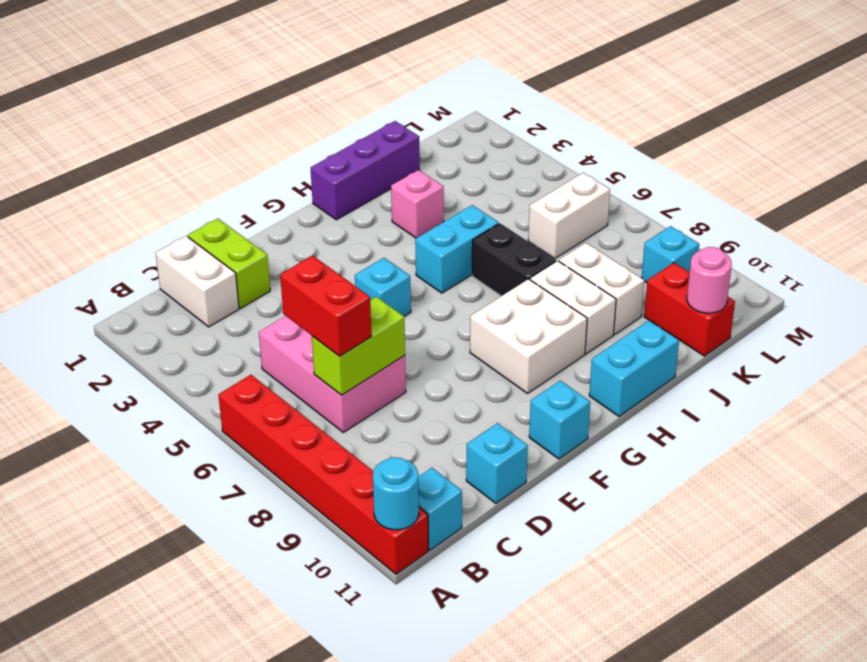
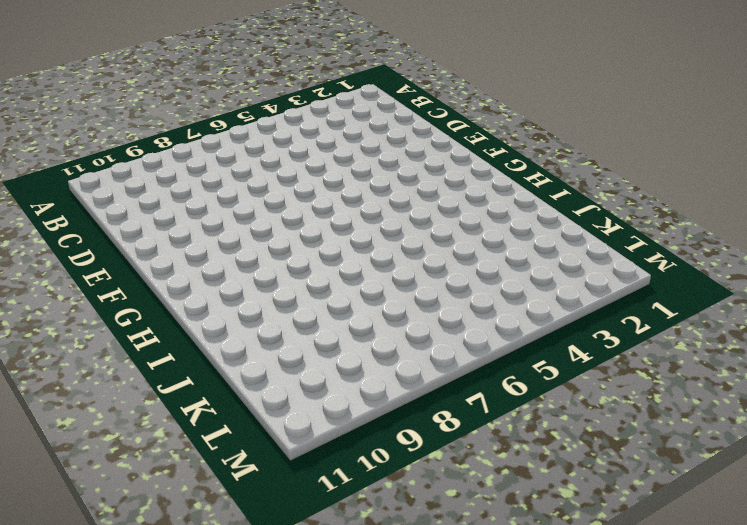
none -> red brick A6:A11 level 1
none -> cyan brick B11 level 1
none -> white brick C1:C2 level 1

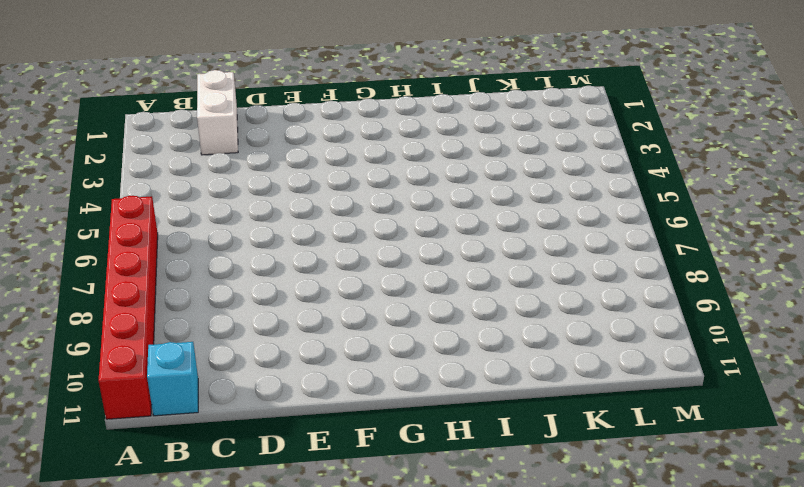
none -> pink brick C5:D7 level 1
none -> lime brick D1:D2 level 1
none -> cyan brick D11 level 1

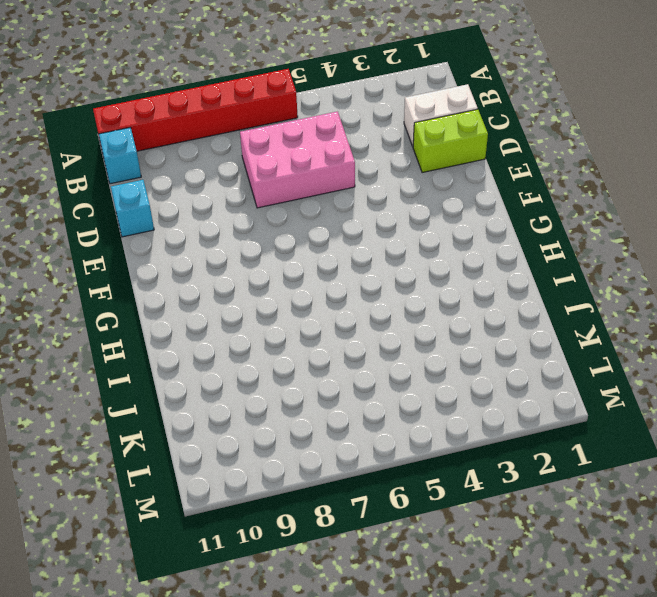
none -> cyan brick F5 level 1
none -> cyan brick F11 level 1
none -> white brick G8:H9 level 1

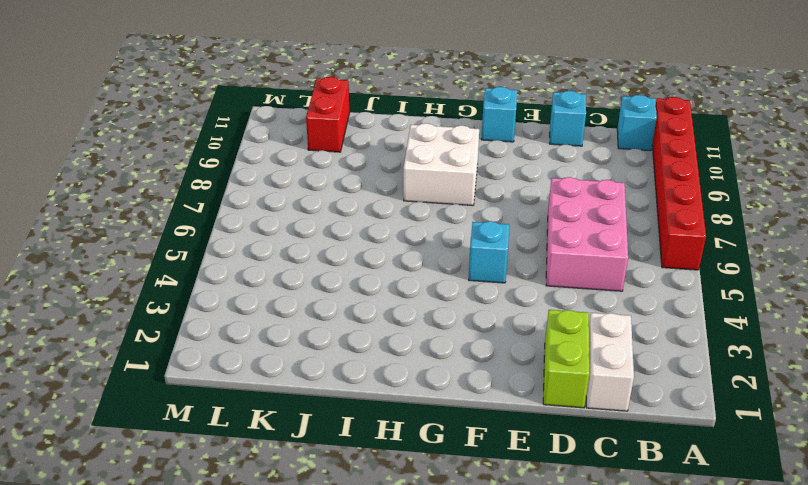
none -> purple brick H1:J1 level 1
none -> cyan brick H5:I5 level 1
none -> cyan brick H11:I11 level 1

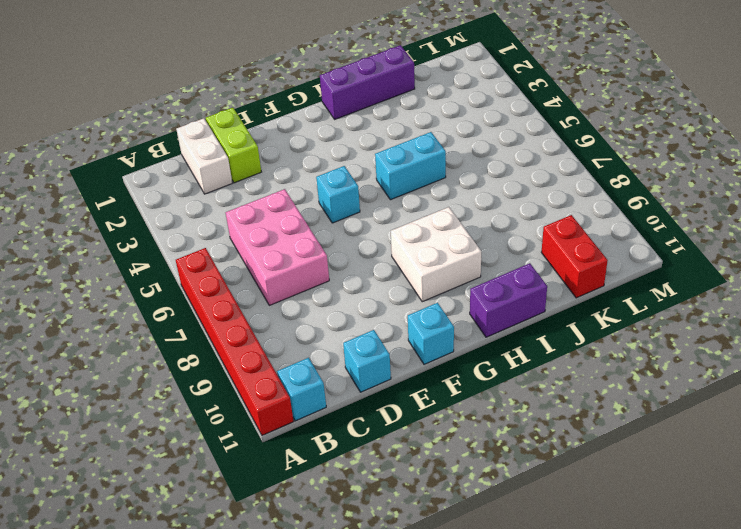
purple brick H11:I11 level 1 -> cyan brick H11:I11 level 1
none -> pink brick I3 level 1
none -> black brick I6:I7 level 1
none -> white brick I8:I9 level 1

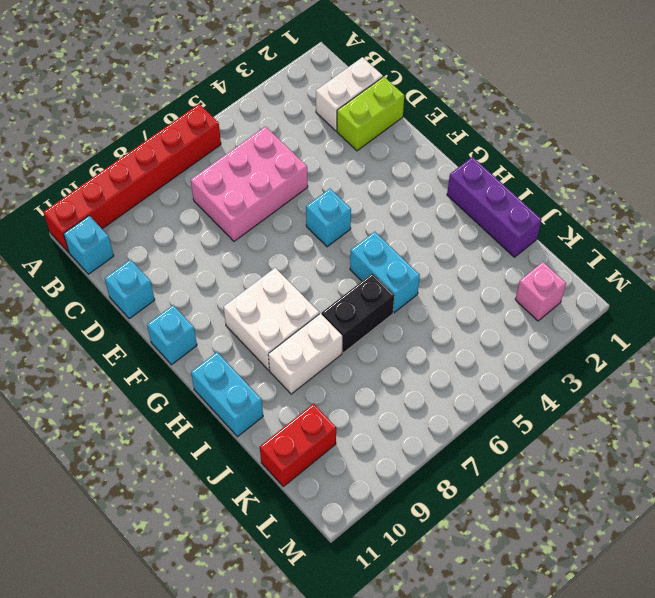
pink brick L2 level 1 -> pink brick I3 level 1
none -> white brick J8:J9 level 1
none -> white brick K6:L6 level 1
none -> cyan brick L9 level 1

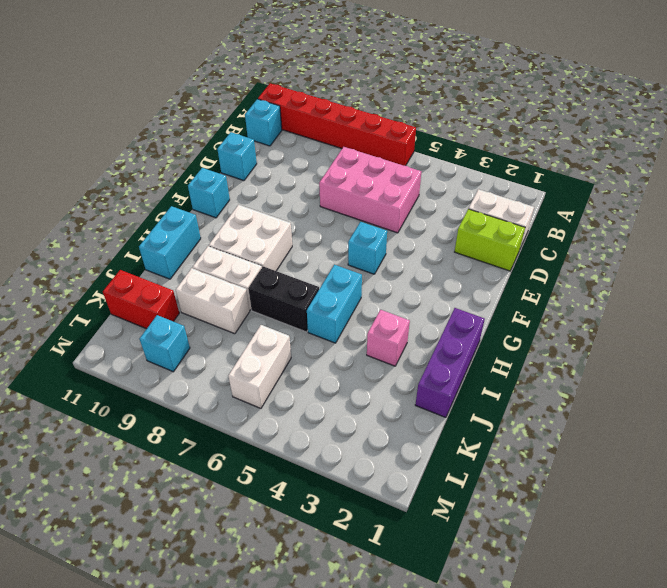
none -> cyan round brick A11 level 2
none -> lime brick C7:D7 level 2
none -> pink round brick K11 level 2

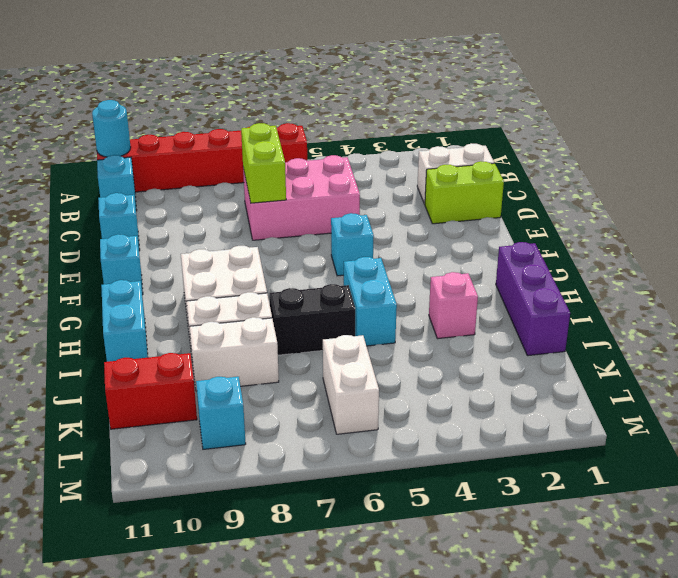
none -> pink round brick K11 level 2
none -> red brick C6:C7 level 3

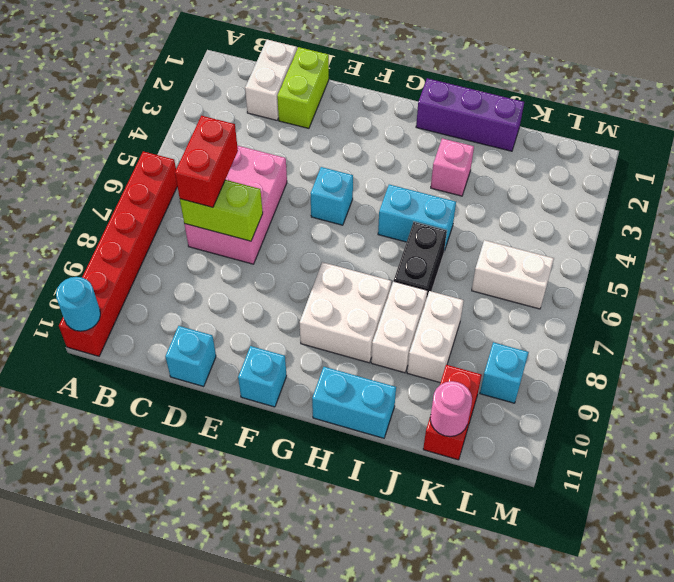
none -> cyan brick B11 level 1

